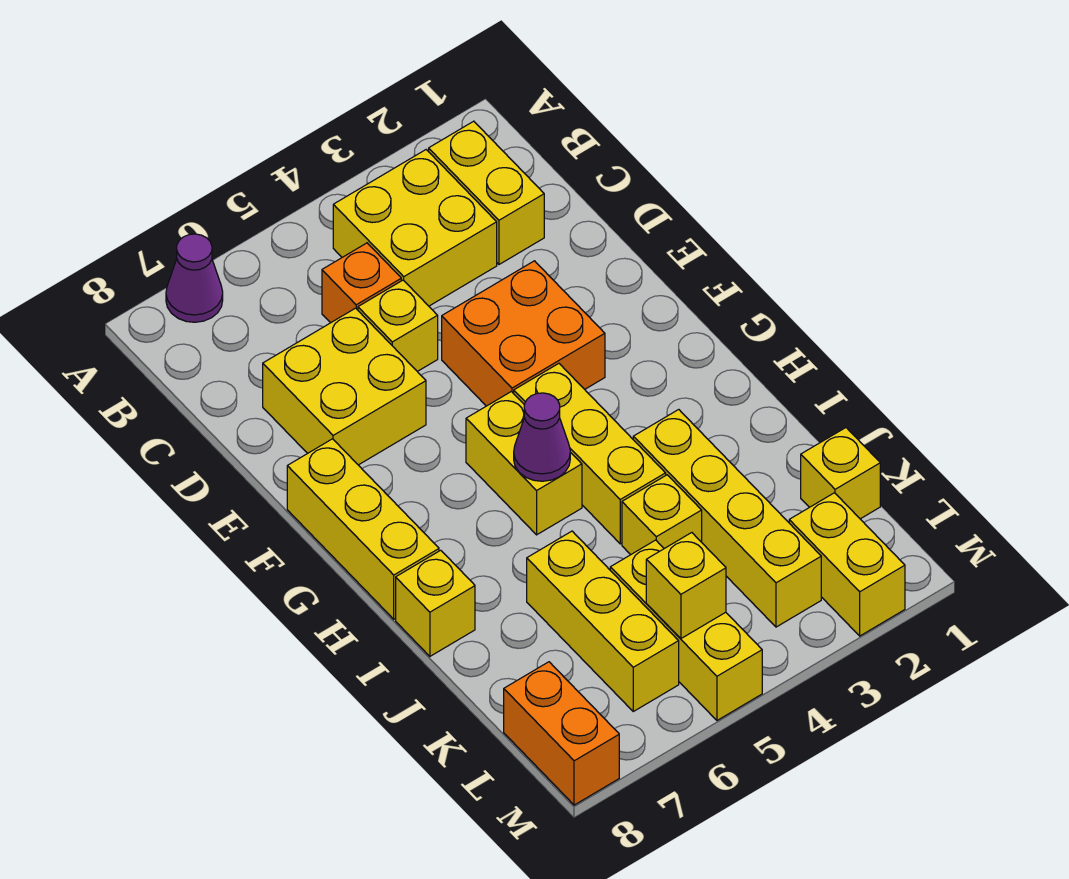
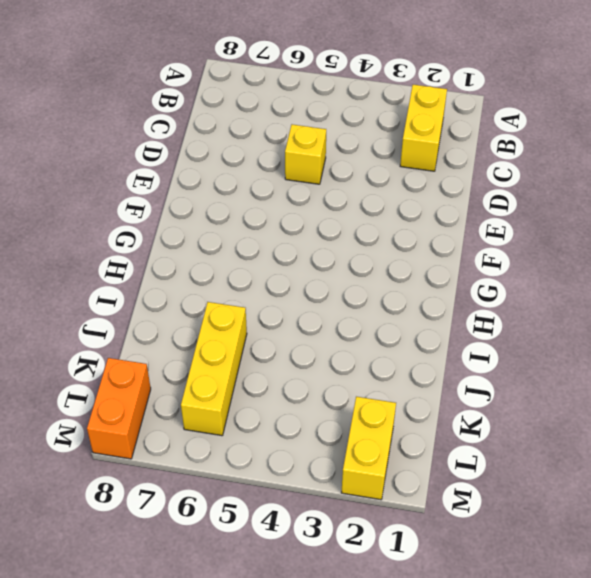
none -> purple cone A7 level 1
none -> yellow brick B3:C4 level 1
none -> orange brick C5 level 1

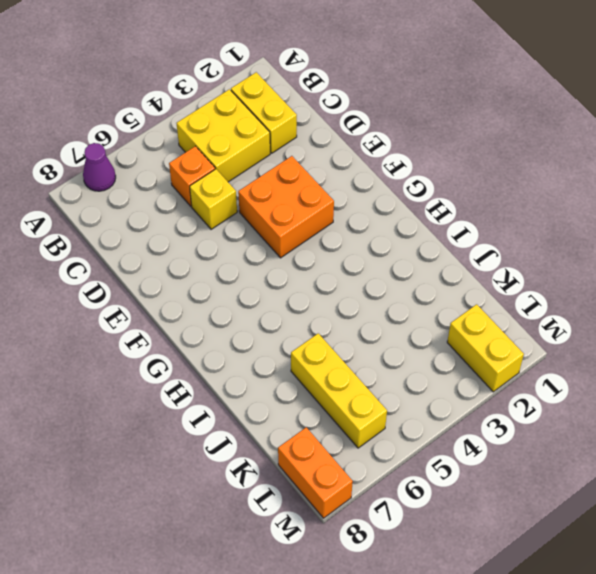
none -> yellow brick D6:E7 level 1
none -> yellow brick F8:H8 level 1
none -> yellow brick G4:I4 level 1

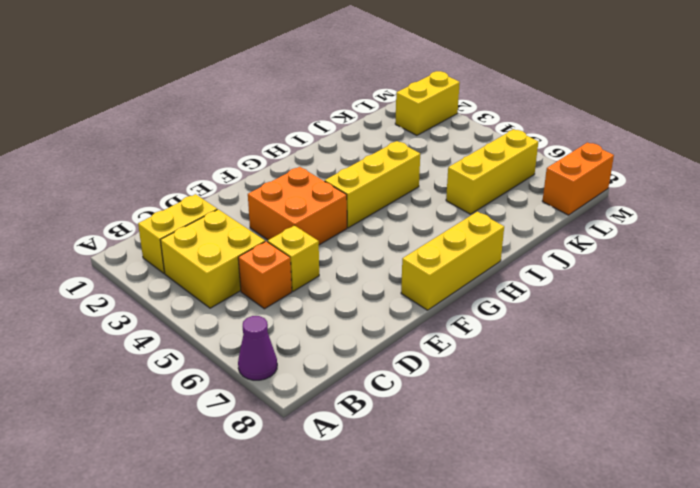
none -> yellow brick D6:E7 level 1
none -> yellow brick G5:H5 level 1
none -> yellow brick I3:L3 level 1

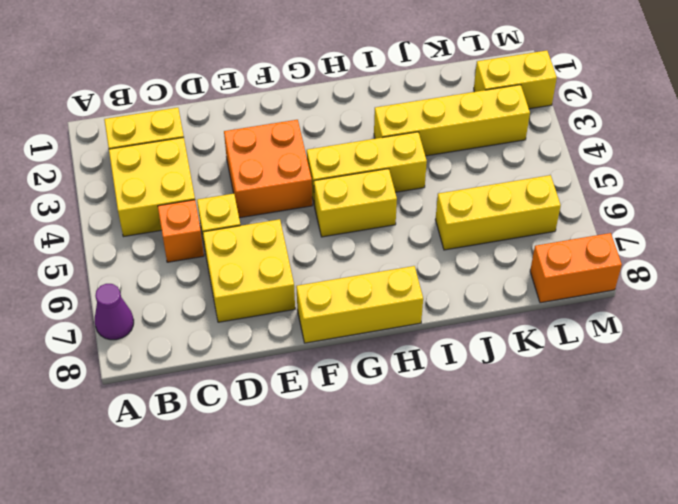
none -> yellow brick I8 level 1
none -> yellow brick J4 level 1
none -> yellow brick K1 level 1

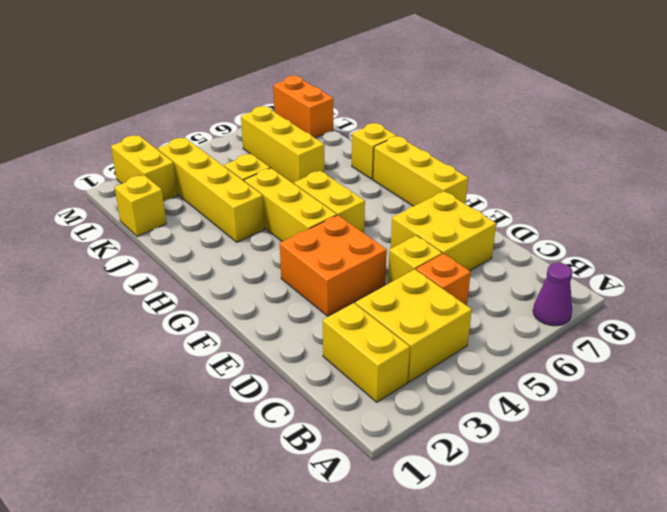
none -> yellow brick K5:M5 level 1
none -> purple cone H5 level 2
none -> yellow brick L5 level 2

